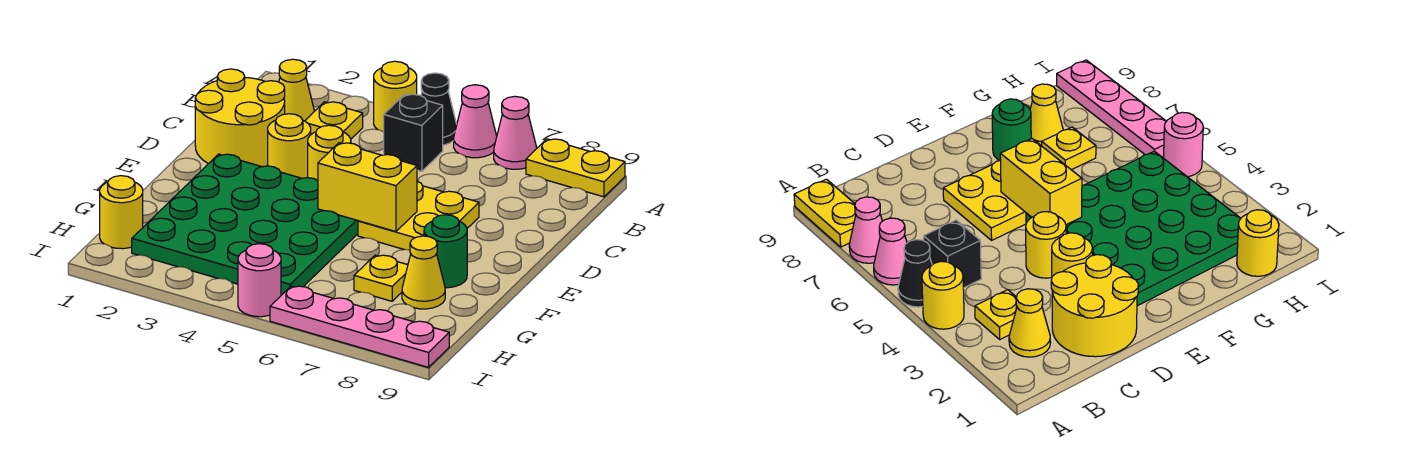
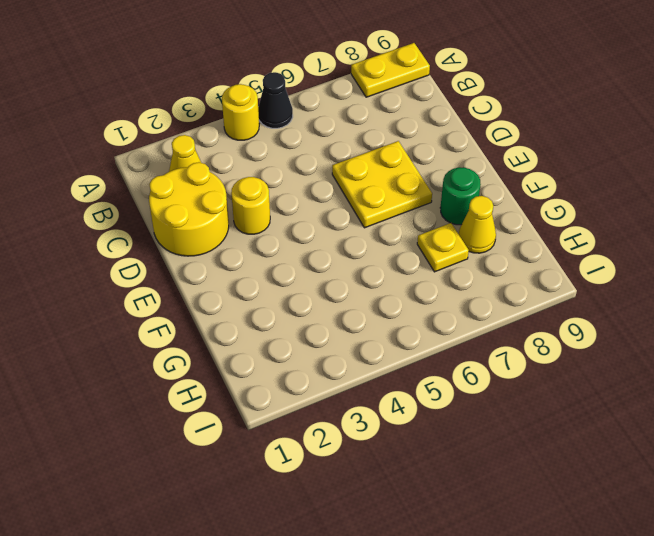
none -> pink cone A6 level 1
none -> pink cone A7 level 1
none -> yellow plate B3 level 1

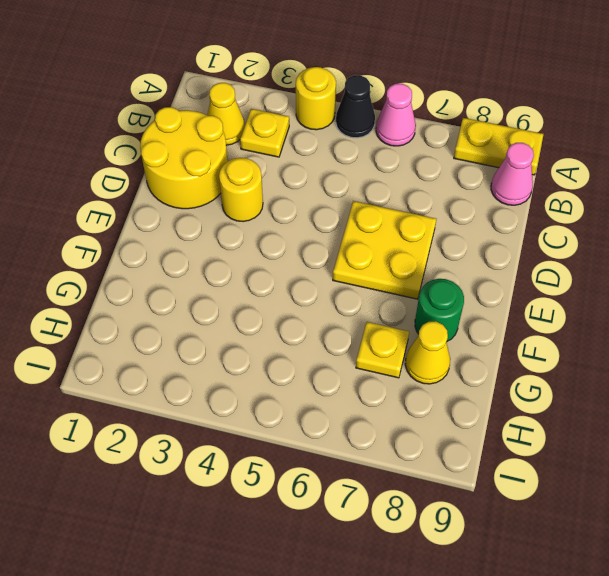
pink cone B9 level 1 -> pink cone A7 level 1
none -> black brick B5 level 1
none -> yellow round brick D4 level 1
none -> green plate E2:H5 level 1

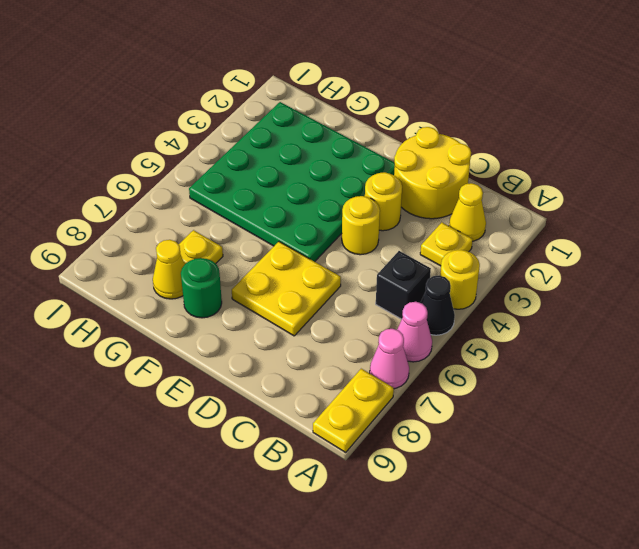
none -> yellow round brick H1 level 1
none -> pink round brick I5 level 1
none -> pink plate I6:I9 level 1

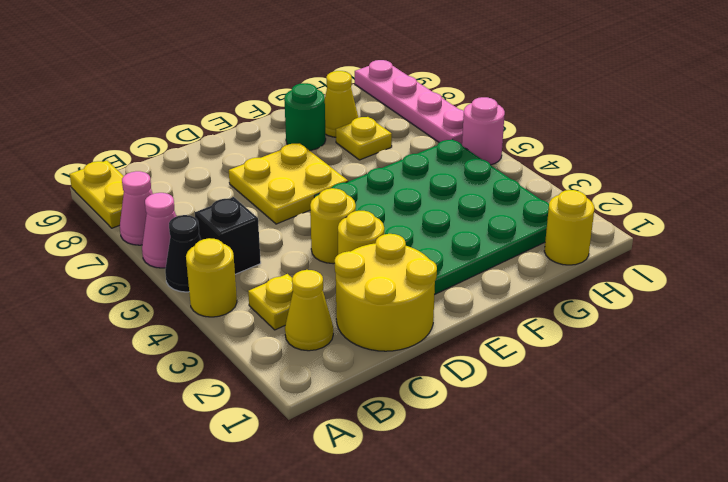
none -> yellow brick E5:E6 level 2

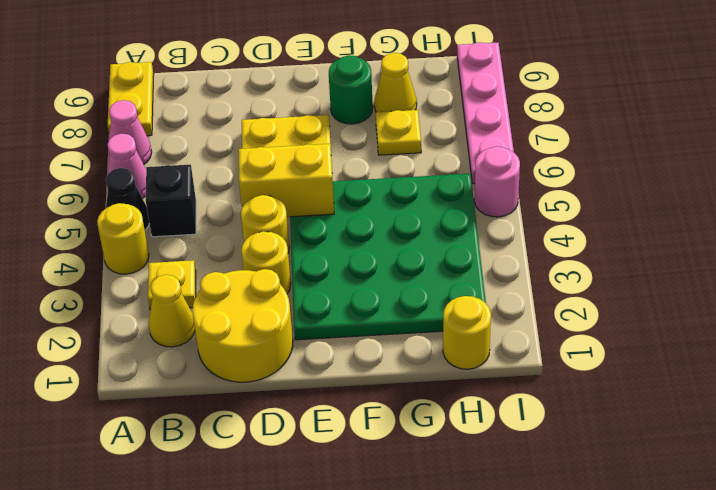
yellow brick D5:E5 level 2 -> yellow brick E5:E6 level 2

